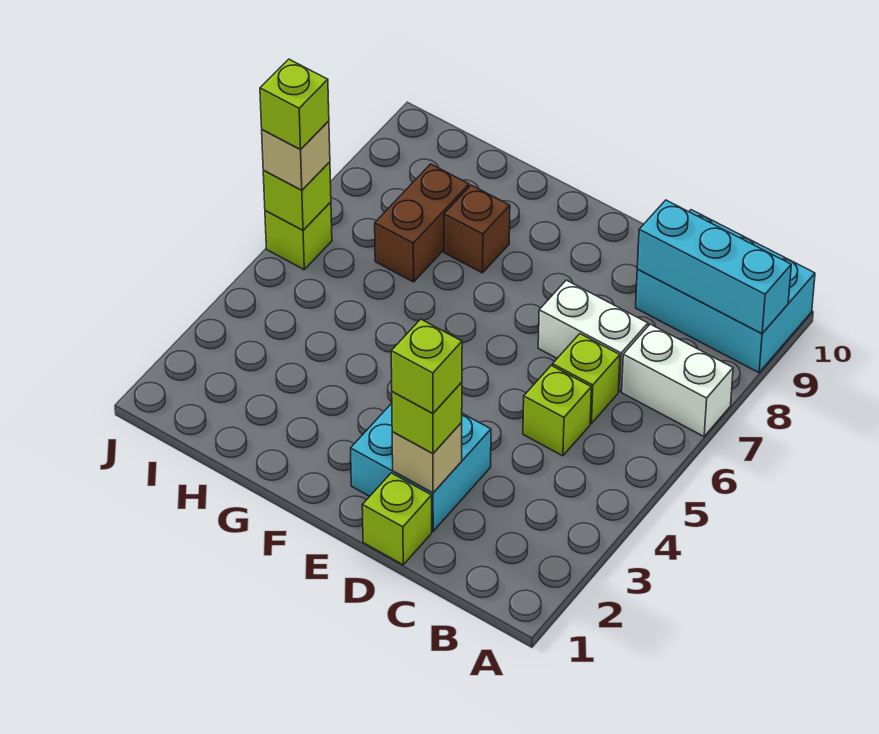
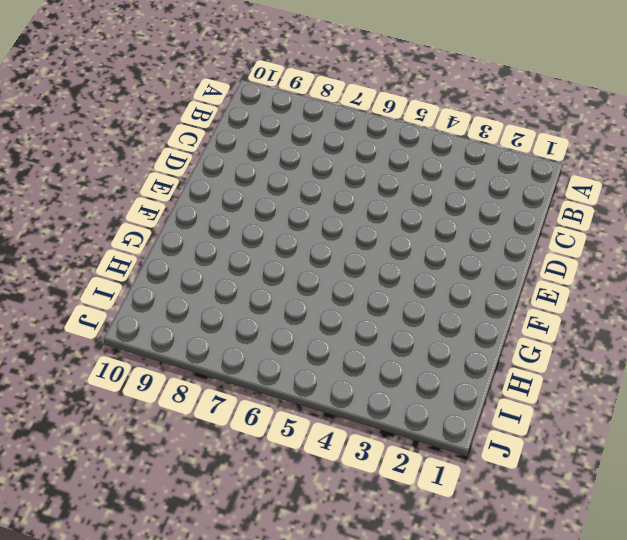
none -> white brick A7:B7 level 1
none -> cyan brick A9:C10 level 1
none -> lime brick C5 level 1

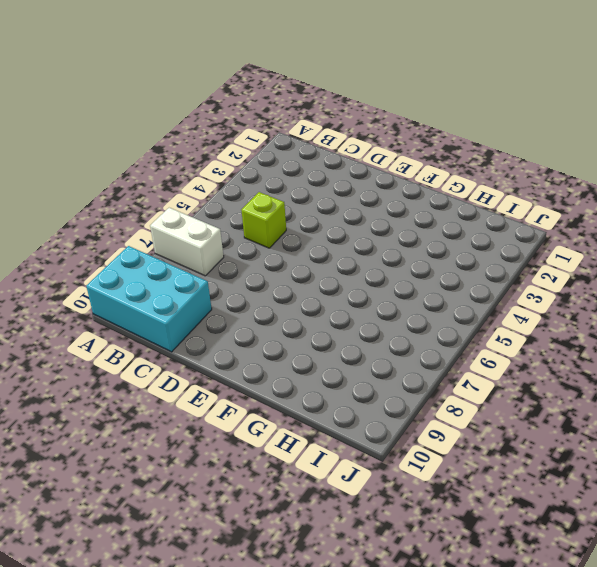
none -> lime brick C6 level 1
none -> white brick C7:D7 level 1
none -> lime brick D1 level 1

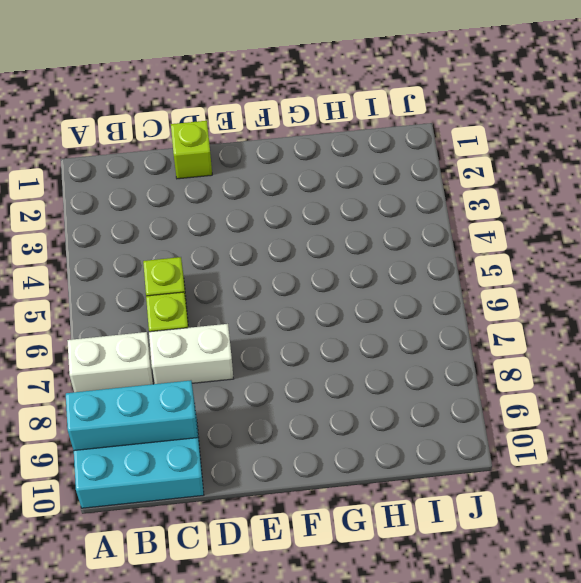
none -> cyan brick D2:E3 level 1
none -> brown brick G8 level 1
none -> brown brick H7:H8 level 1

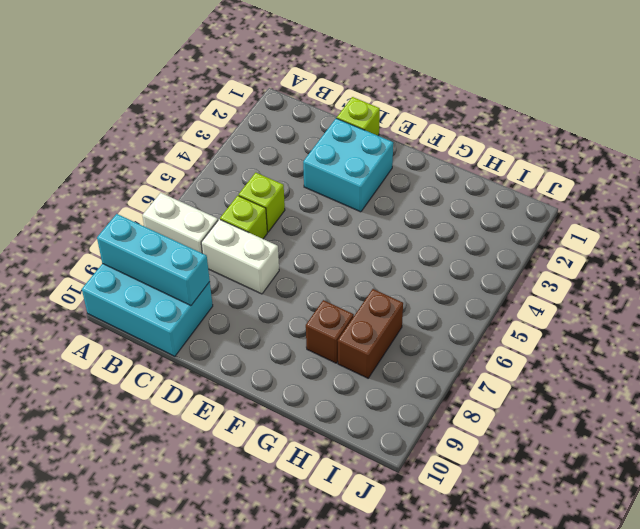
none -> lime brick J6 level 1
none -> tan brick D2 level 2
none -> lime brick J6 level 2

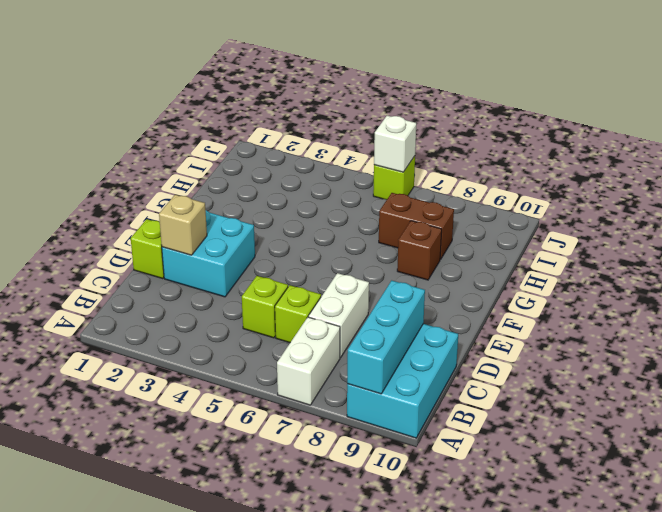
white brick J6 level 2 -> lime brick J6 level 2
none -> lime brick D2 level 3
none -> tan brick J6 level 3
none -> lime brick D2 level 4

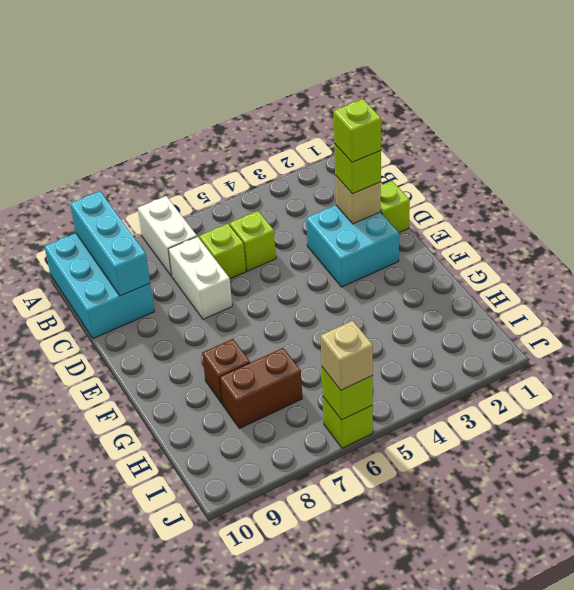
none -> lime brick J6 level 4

